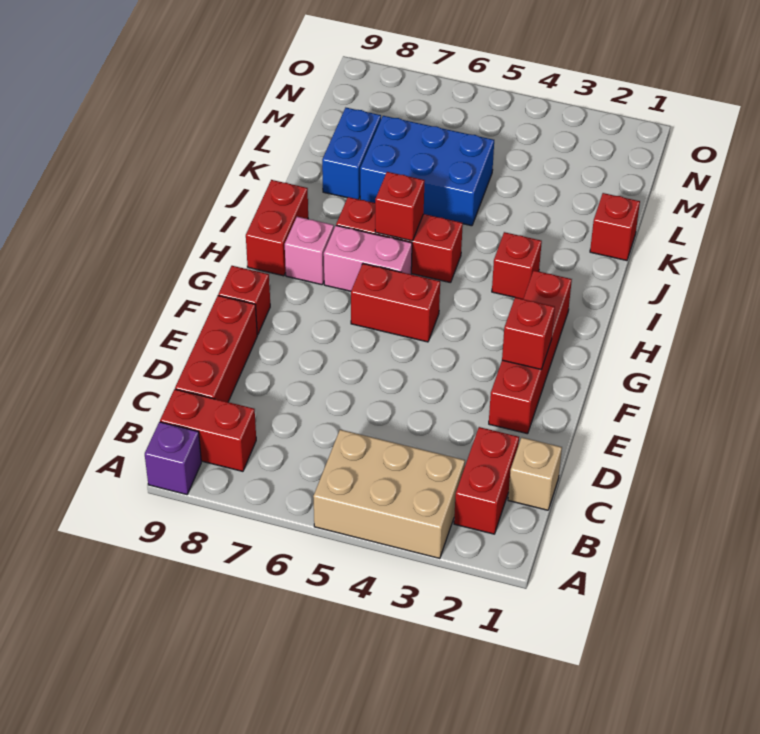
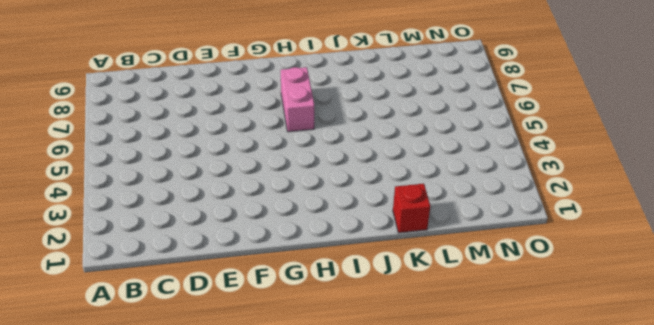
none -> tan brick A3:B5 level 1
none -> purple brick A9 level 1
none -> red brick B2:C2 level 1

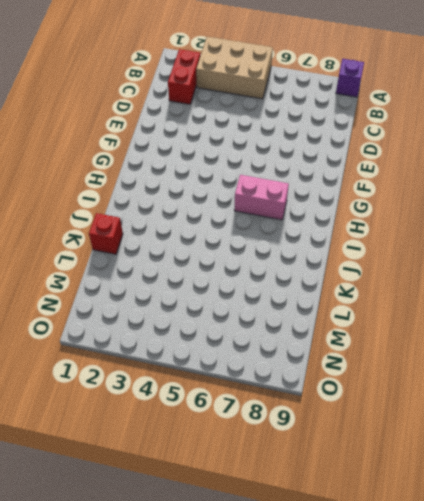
none -> red brick B8:B9 level 1
none -> tan brick C1 level 1
none -> red brick C9:E9 level 1

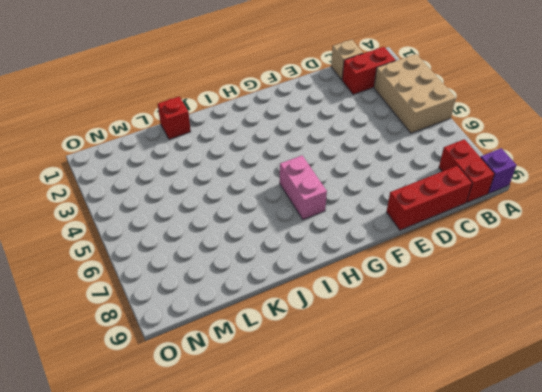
none -> red brick E2:H2 level 1
none -> red brick F9 level 1
none -> red brick G5:G6 level 1

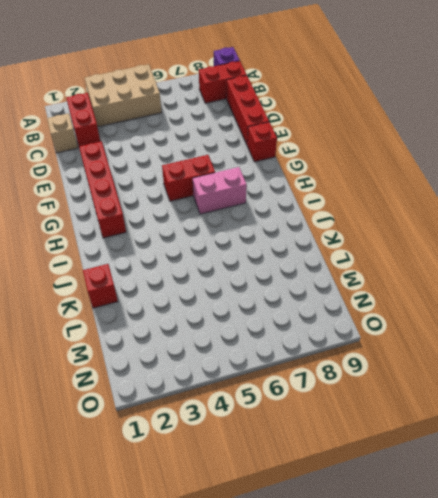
none -> pink brick H8 level 1
none -> red brick H9:I9 level 1
none -> red brick I3 level 1

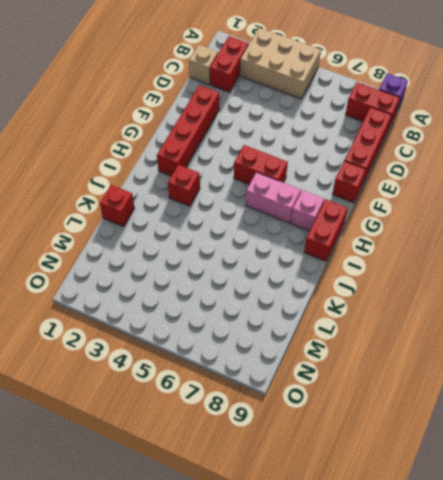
none -> red brick I5:I7 level 1
none -> blue brick K5:L7 level 1
none -> blue brick K8:L8 level 1

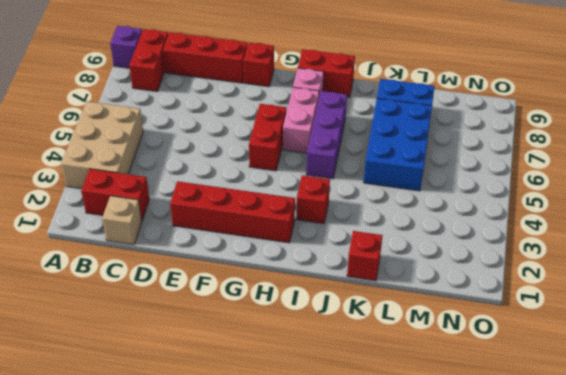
purple brick I5:I7 level 1 -> red brick I5:I7 level 1
none -> red brick F2 level 2
none -> red brick I6 level 2

